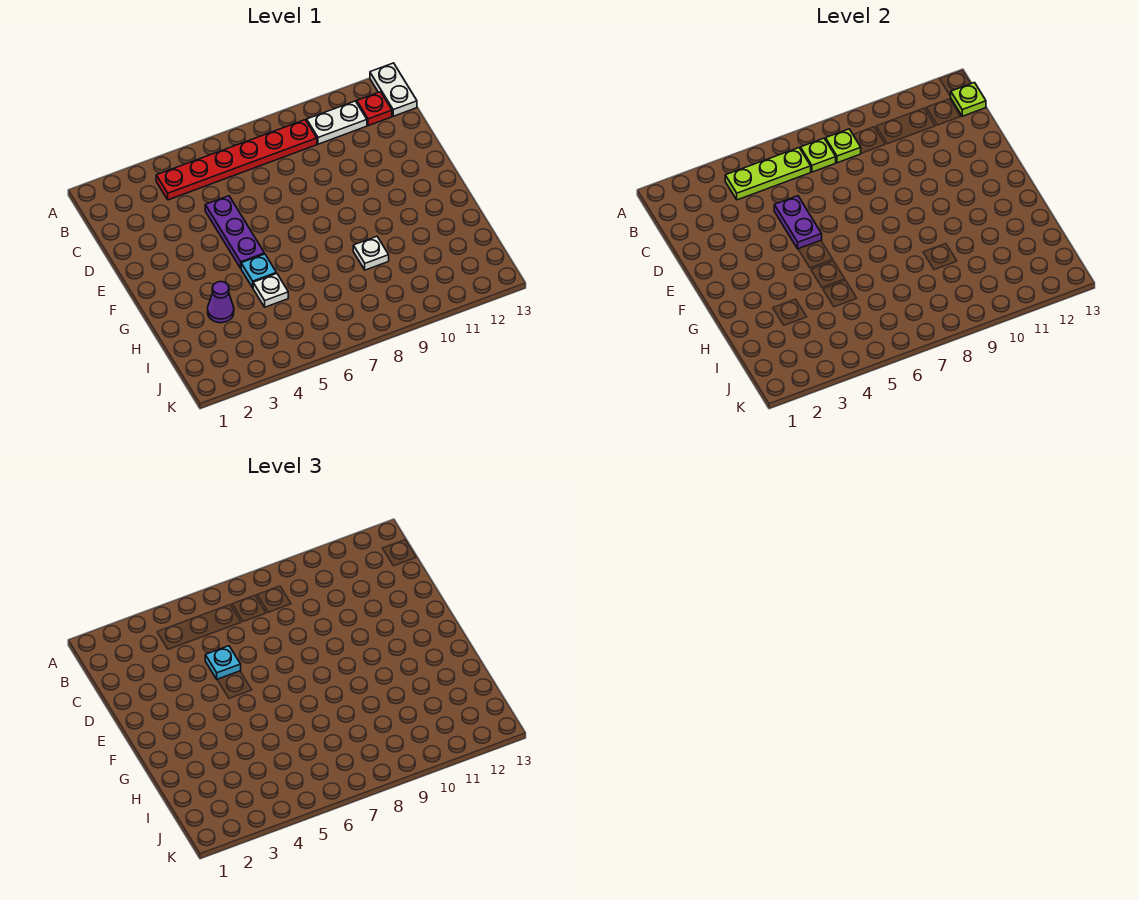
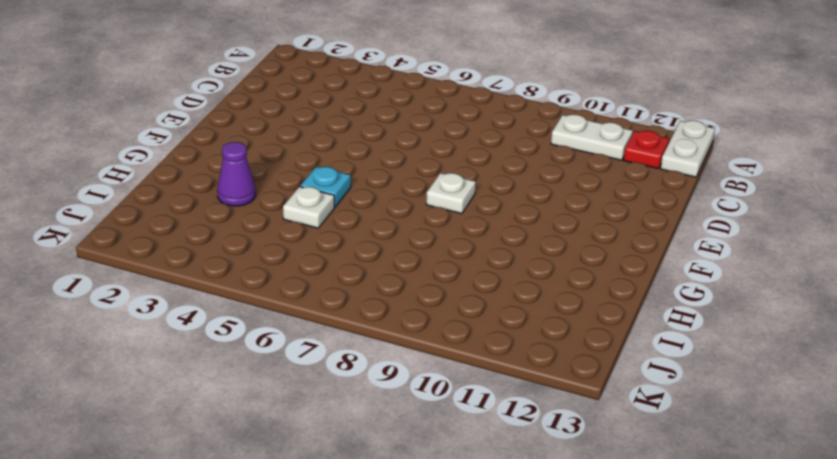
white plate F8 level 1 -> white plate H9 level 1
none -> red plate B4:B9 level 1
none -> purple plate D5:F5 level 1
none -> lime plate B4:B6 level 2

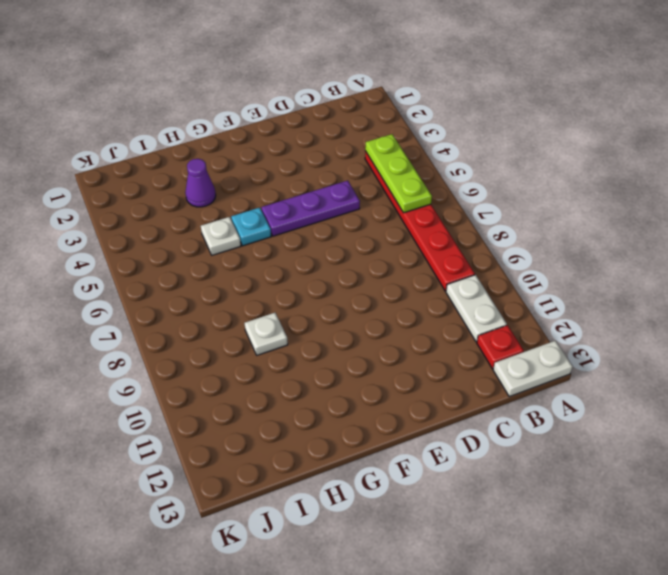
none -> lime plate B7 level 2
none -> lime plate B8 level 2
none -> lime plate B13 level 2

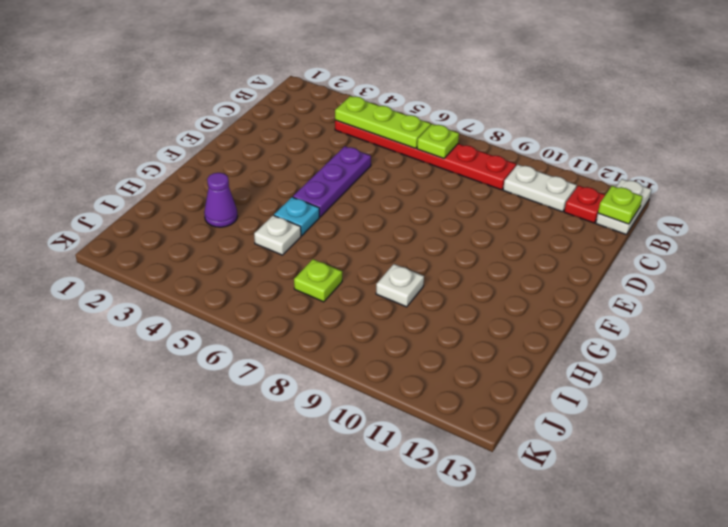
lime plate I7 level 1 -> lime plate B8 level 2
none -> purple plate D5:E5 level 2
none -> cyan plate D5 level 3

